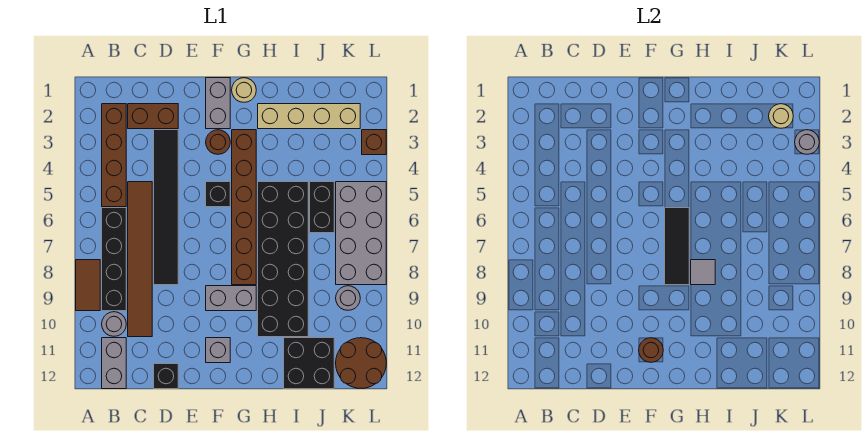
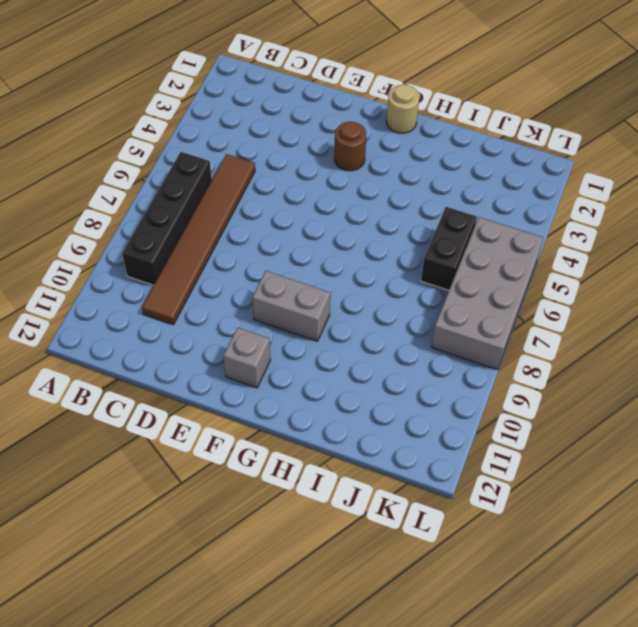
none -> brown tile A8:A9 level 1
none -> brown brick B2:B5 level 1
none -> grey round brick B10 level 1

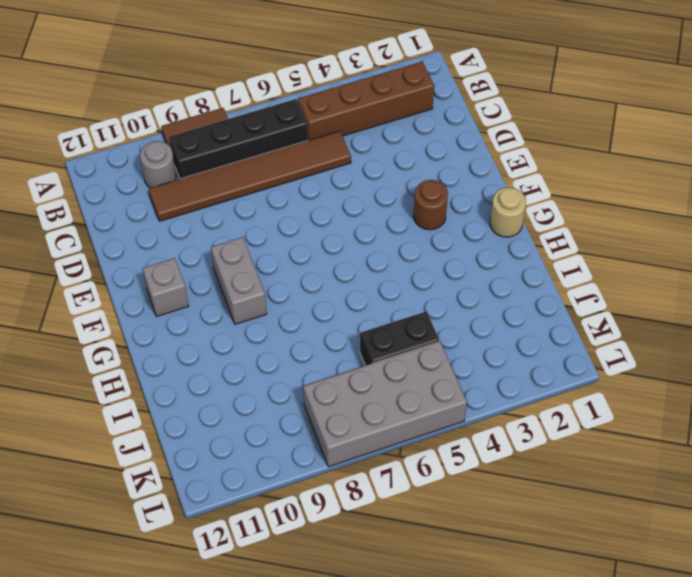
none -> grey brick B11:B12 level 1
none -> brown brick C2:D2 level 1
none -> black tile D3:D8 level 1

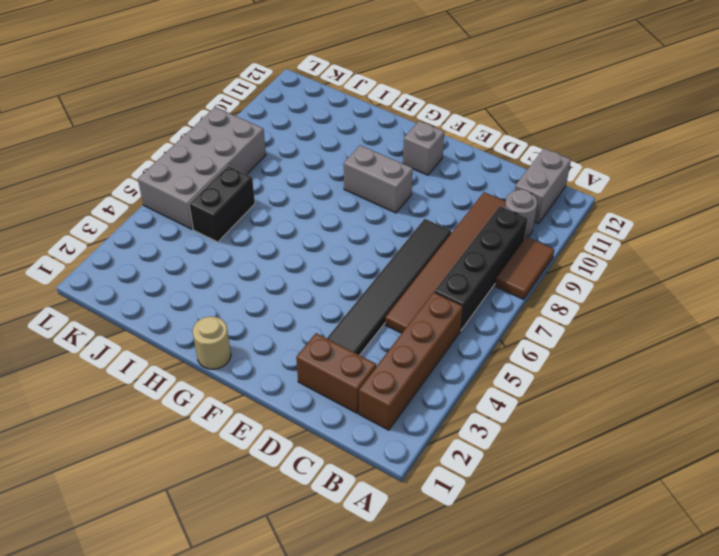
none -> black brick D12 level 1
none -> grey brick F1:F2 level 1
none -> brown round brick F3 level 1

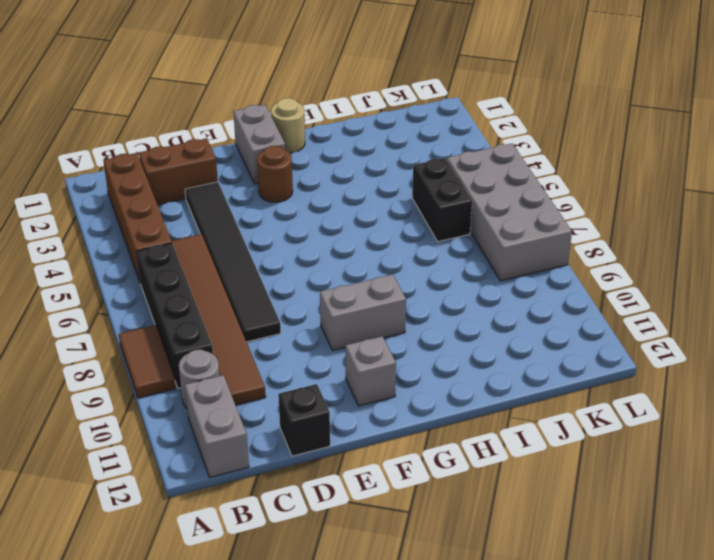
none -> black brick F5 level 1
none -> brown brick G3:G8 level 1
none -> tan brick H2:K2 level 1

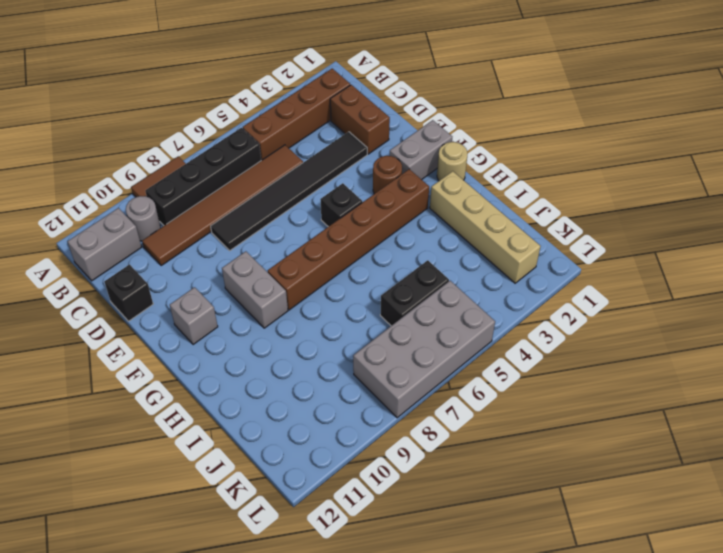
none -> black brick H5:I10 level 1
none -> black brick I11:J12 level 1
none -> grey round brick K9 level 1

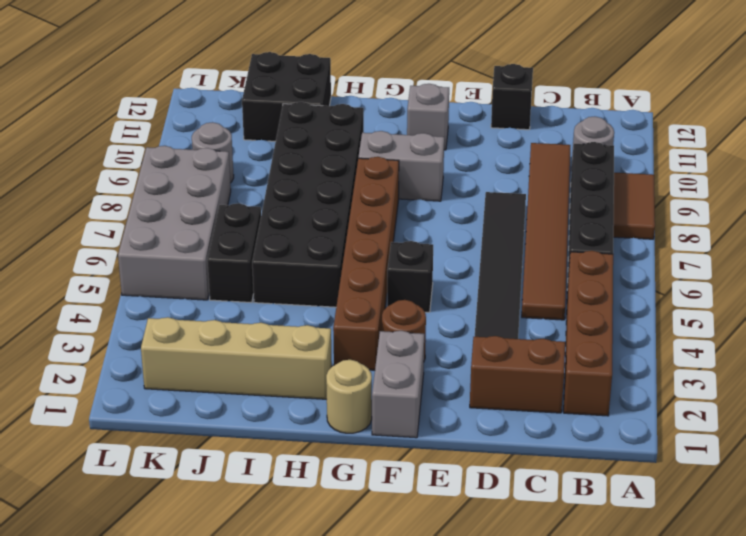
none -> grey brick B11:B12 level 1
none -> brown round brick K11:L12 level 1
none -> brown brick L3 level 1

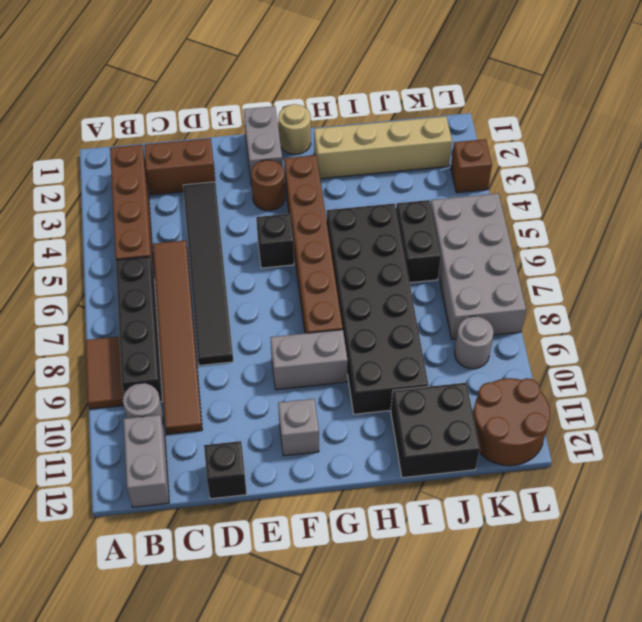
none -> brown round brick F11 level 2
none -> black tile G6:G8 level 2
none -> grey tile H8 level 2

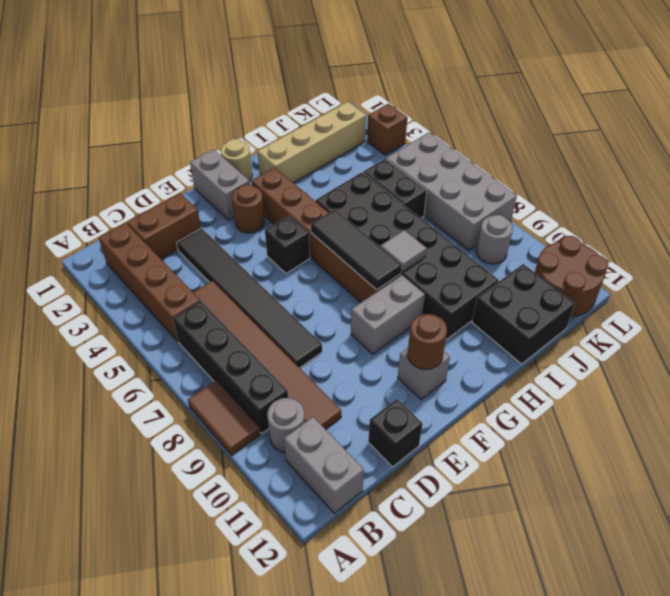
none -> tan round brick K2 level 2
none -> grey round brick L3 level 2

